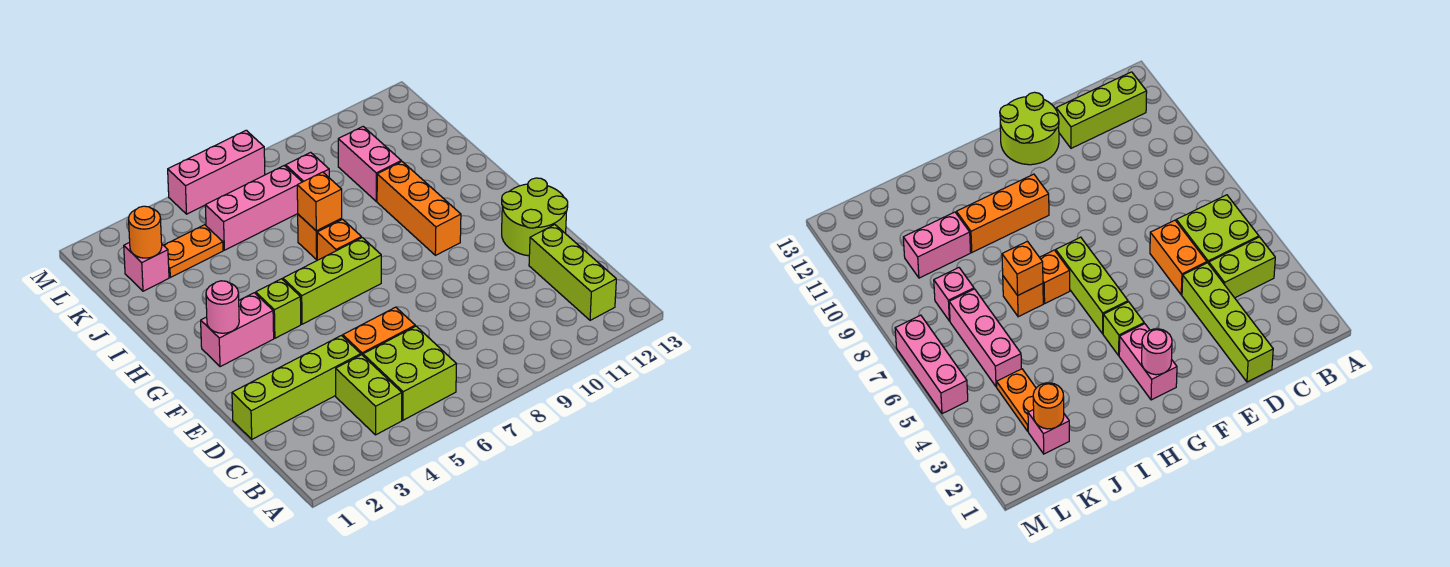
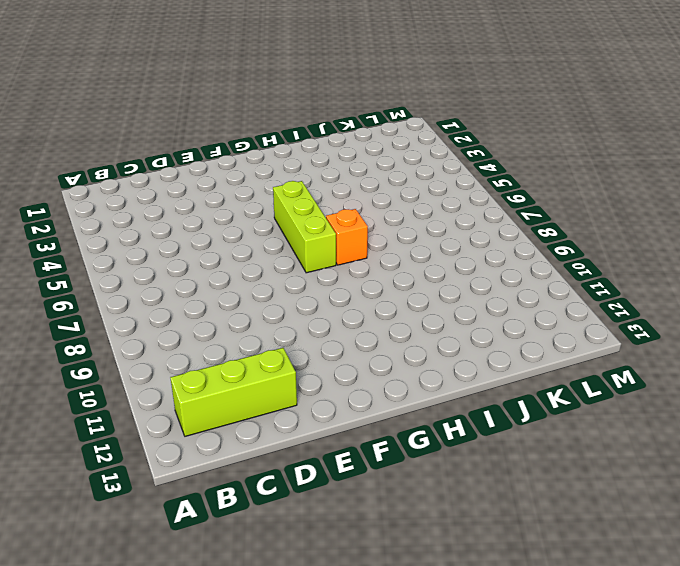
none -> lime brick B4:C4 level 1
none -> lime brick B5:C6 level 1
none -> lime brick D1:D4 level 1

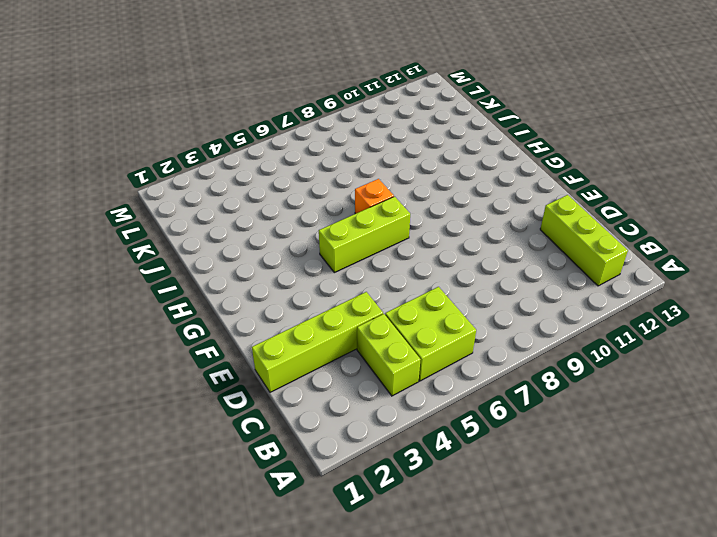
none -> orange brick D5:D6 level 1
none -> lime round brick E12:F13 level 1
none -> pink brick G2:G3 level 1

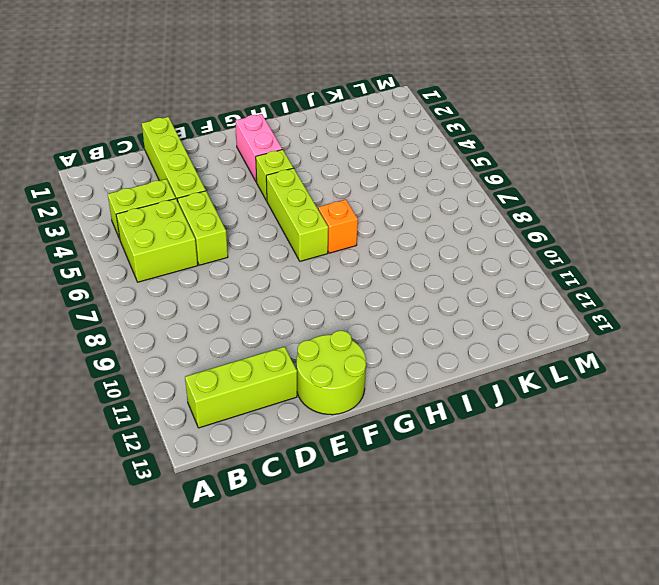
lime brick D5:D6 level 1 -> orange brick D5:D6 level 1
none -> orange brick G10:I10 level 1
none -> orange brick I7 level 1
none -> pink brick J10:K10 level 1

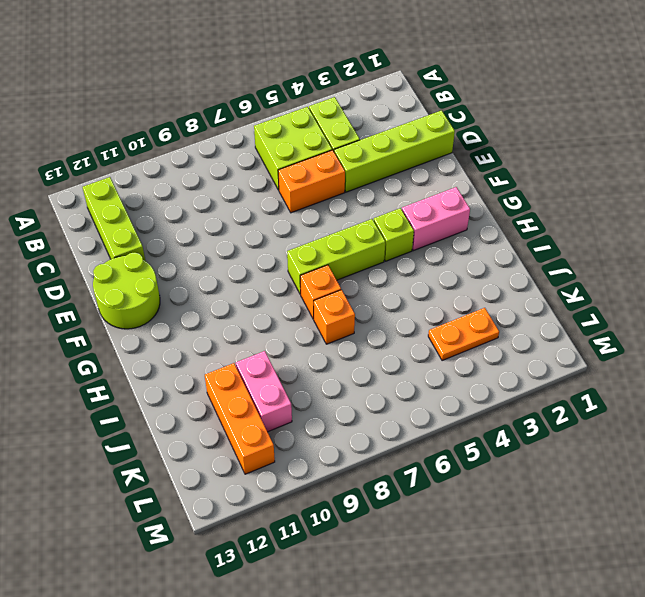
orange brick J11:L11 level 1 -> orange brick G10:I10 level 1
none -> pink brick K2 level 1
none -> pink brick K5:K7 level 1
none -> pink brick K8 level 1

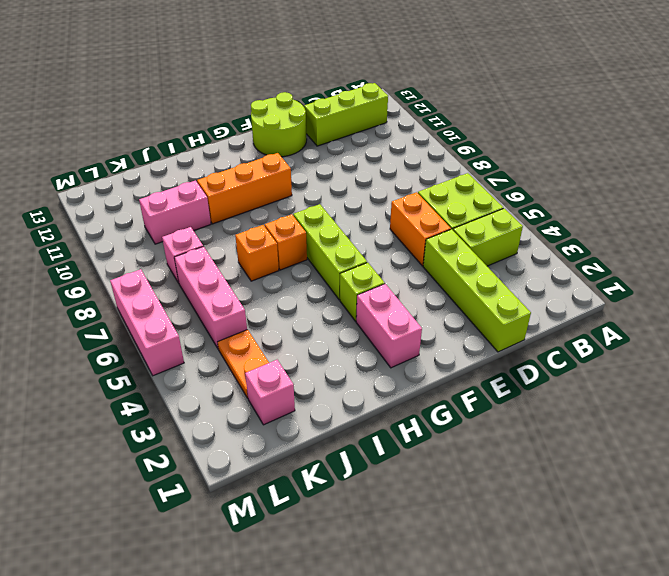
none -> pink round brick G2 level 2
none -> orange brick I7 level 2
none -> orange round brick K2 level 2

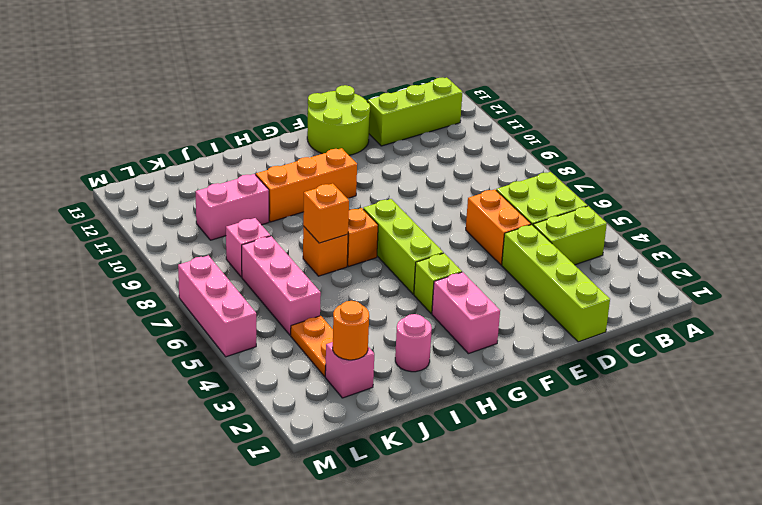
pink round brick I2 level 1 -> pink round brick G2 level 2

